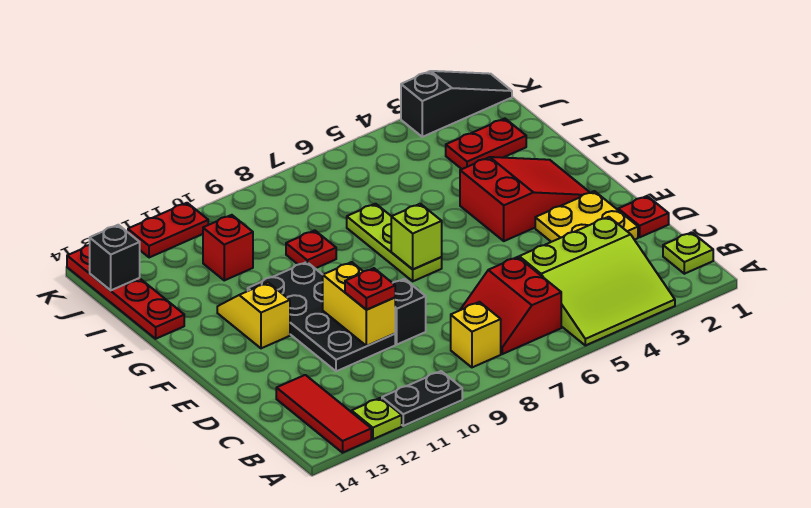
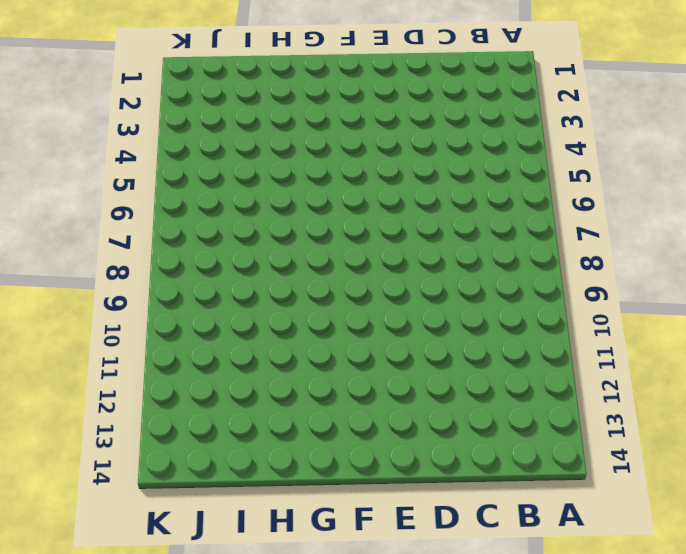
none -> lime slope A3:C5 level 1 top C
none -> black plate A10:A11 level 1
none -> lime plate A12 level 1

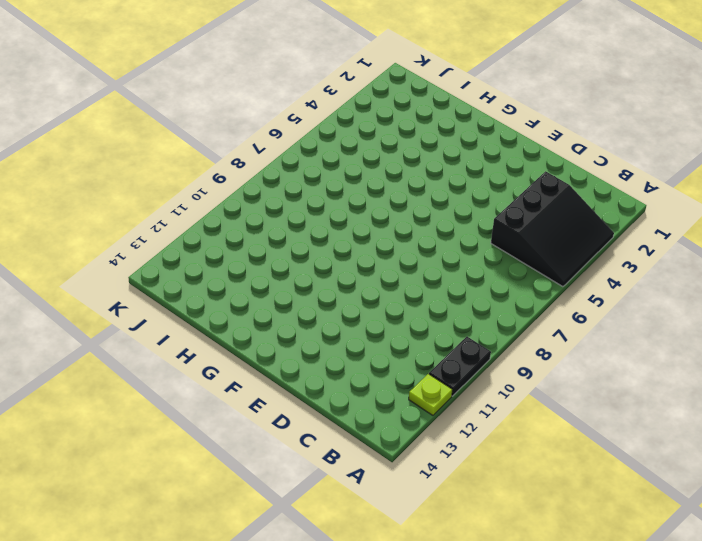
black slope A3:C5 level 1 top C -> lime slope A3:C5 level 1 top C
none -> red tile A13:C13 level 1
none -> lime plate B1 level 1
none -> red slope B6:C7 level 1 top 6

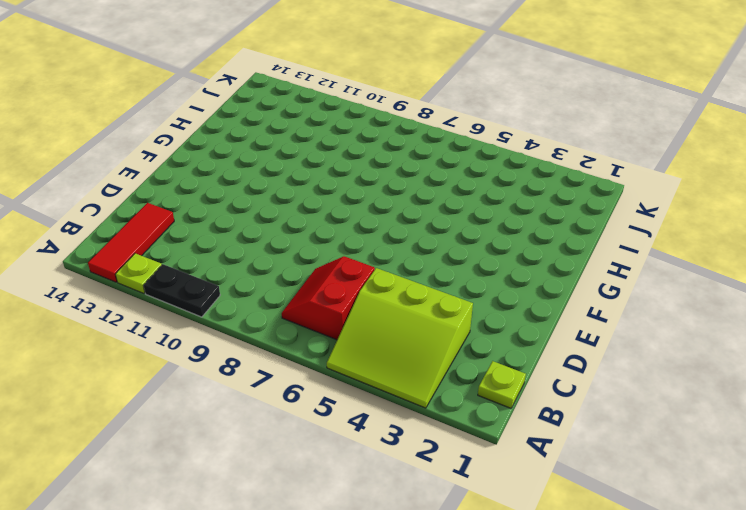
none -> yellow brick B8 level 1
none -> red plate D1 level 1
none -> yellow plate D2:E3 level 1

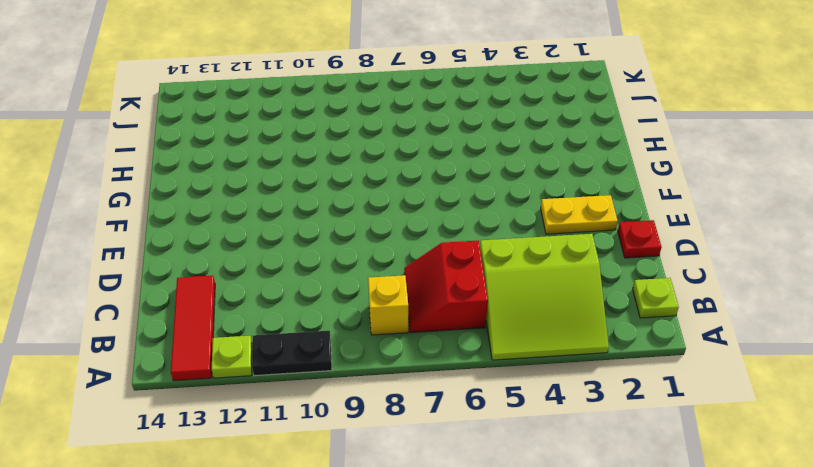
yellow plate E2:E3 level 1 -> yellow plate D2:E3 level 1
none -> black brick D9 level 1
none -> black plate D10:G11 level 1
none -> red slope F2:G4 level 1 top 4

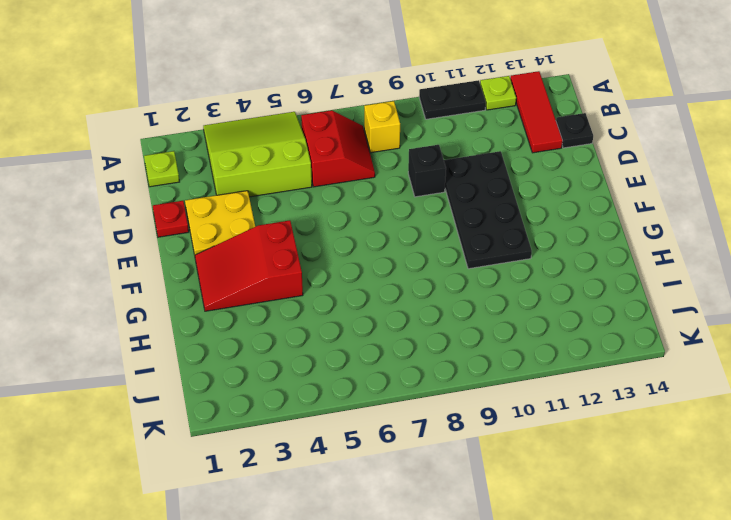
black plate C14 level 1 -> none
none -> lime plate F7:H7 level 1
none -> yellow slope F12:G12 level 1 top F
none -> red plate H9 level 1

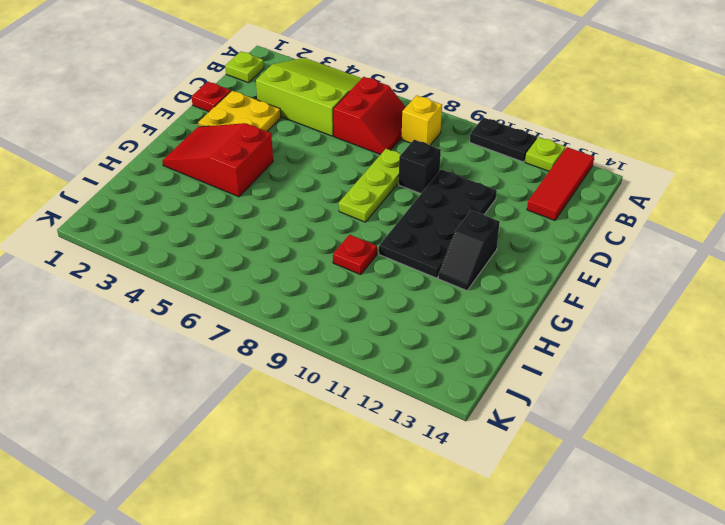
lime plate D8:F8 level 1 -> lime plate F7:H7 level 1
black slope F12:G12 level 1 top F -> yellow slope F12:G12 level 1 top F
none -> red plate H14:K14 level 1
none -> red plate I2:I3 level 1
none -> red brick I11 level 1

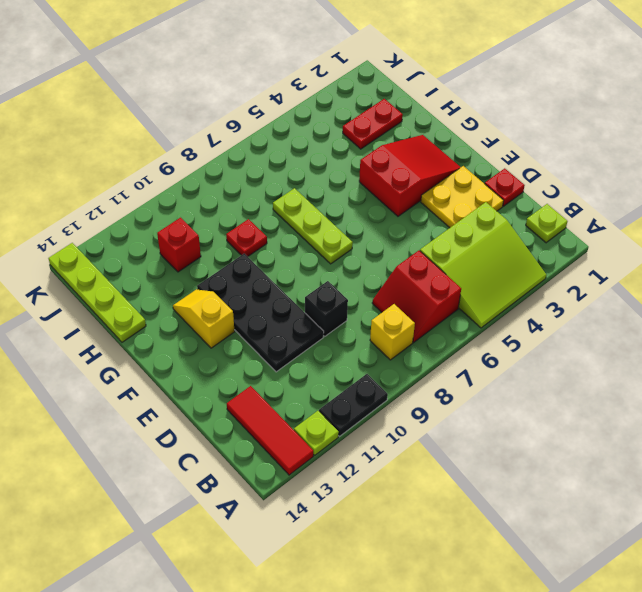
lime plate H14:K14 level 1 -> red plate H14:K14 level 1
none -> black slope K1:K3 level 1 top 3
none -> red plate K11:K12 level 1
none -> yellow brick D10:E10 level 2

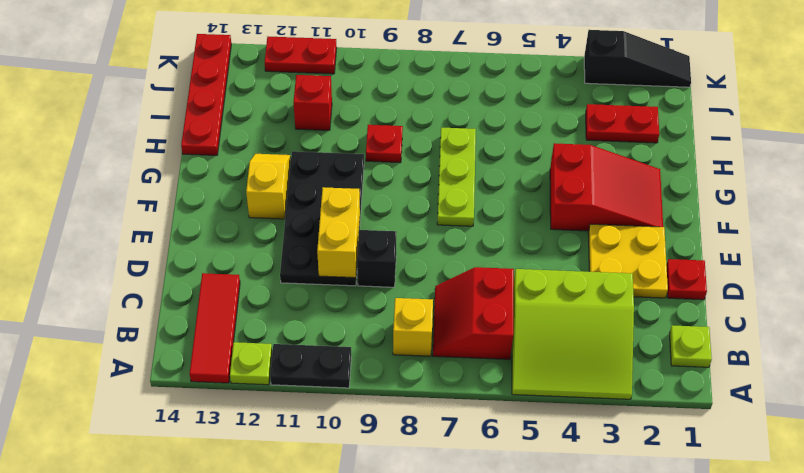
none -> lime brick F7 level 2
none -> black brick J14 level 2
none -> red plate D10 level 3

